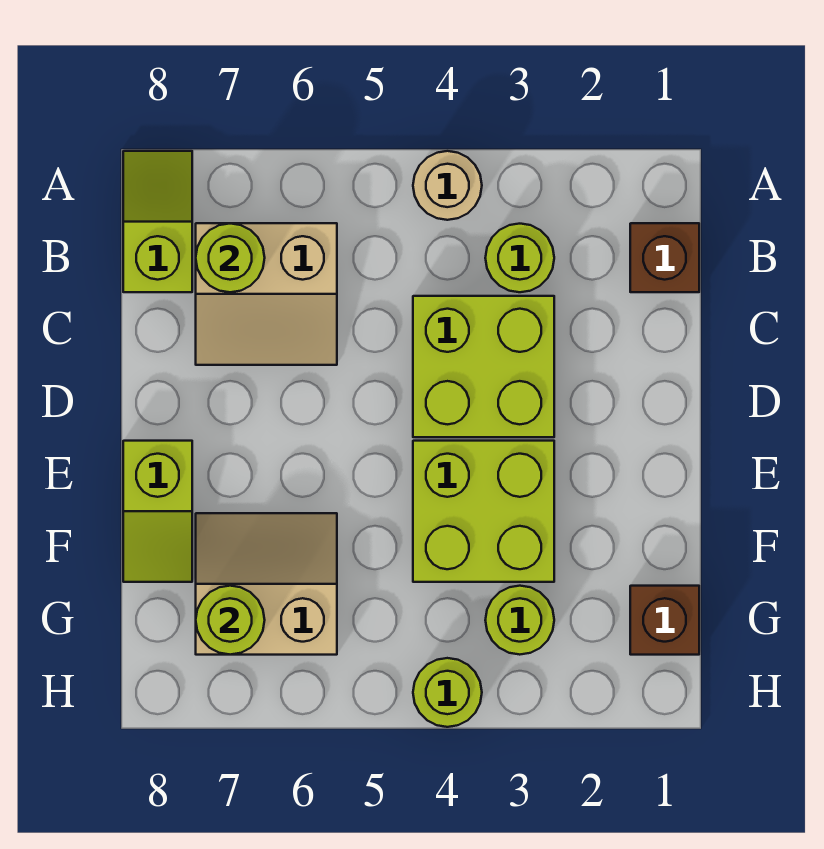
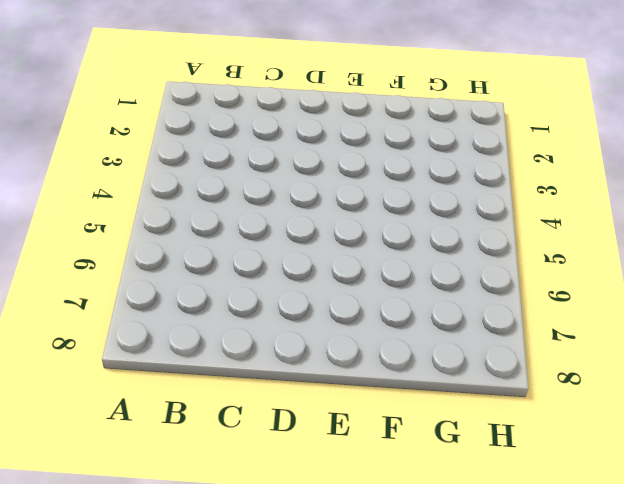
none -> tan round brick A4 level 1
none -> lime slope A8:B8 level 1 top B
none -> brown brick B1 level 1

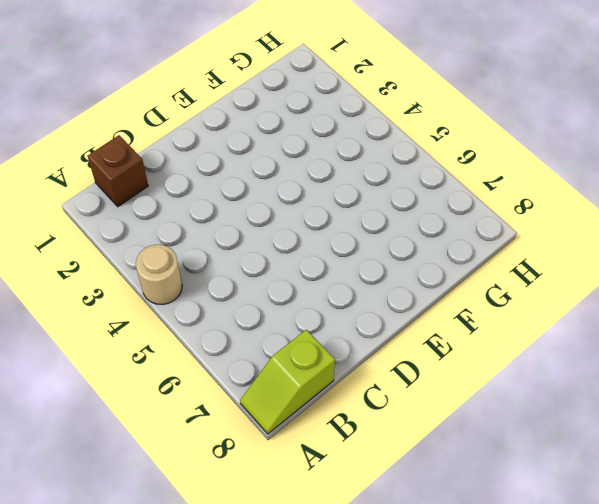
none -> lime round brick B3 level 1
none -> tan slope B6:C7 level 1 top B
none -> lime brick C3:D4 level 1

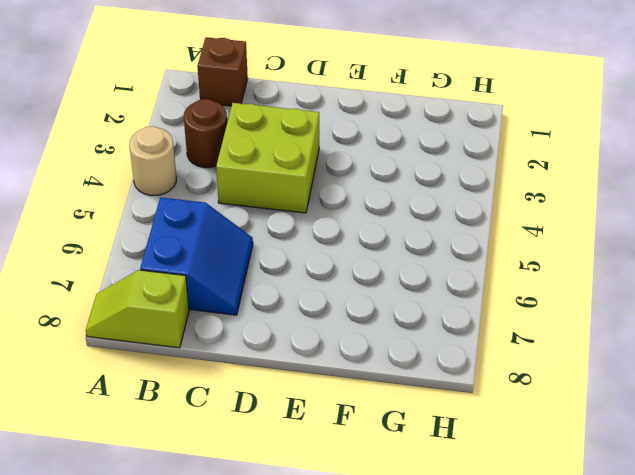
brown round brick B3 level 1 -> lime round brick B3 level 1
blue slope B6:C7 level 1 top B -> tan slope B6:C7 level 1 top B
none -> lime brick E3:F4 level 1
none -> lime slope E8:F8 level 1 top E
none -> tan slope F6:G7 level 1 top G

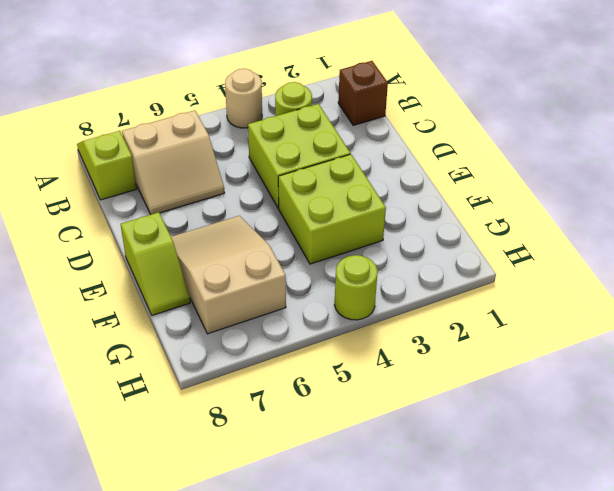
tan slope E6:G7 level 1 top G -> tan slope F6:G7 level 1 top G
none -> brown brick G1 level 1
none -> lime round brick G3 level 1
none -> lime round brick B7 level 2

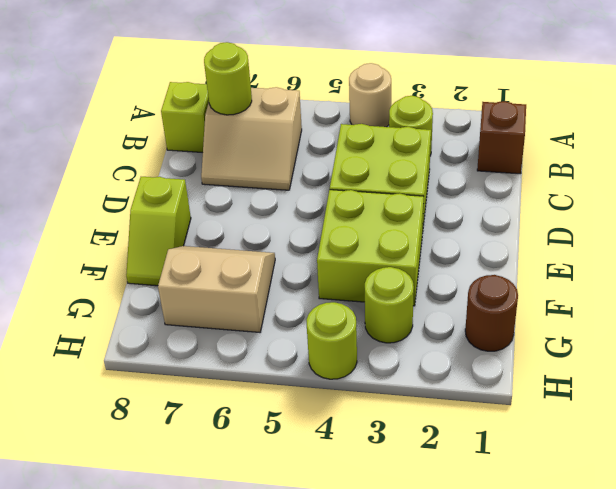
brown round brick G1 level 1 -> brown brick G1 level 1
none -> lime round brick G7 level 2

